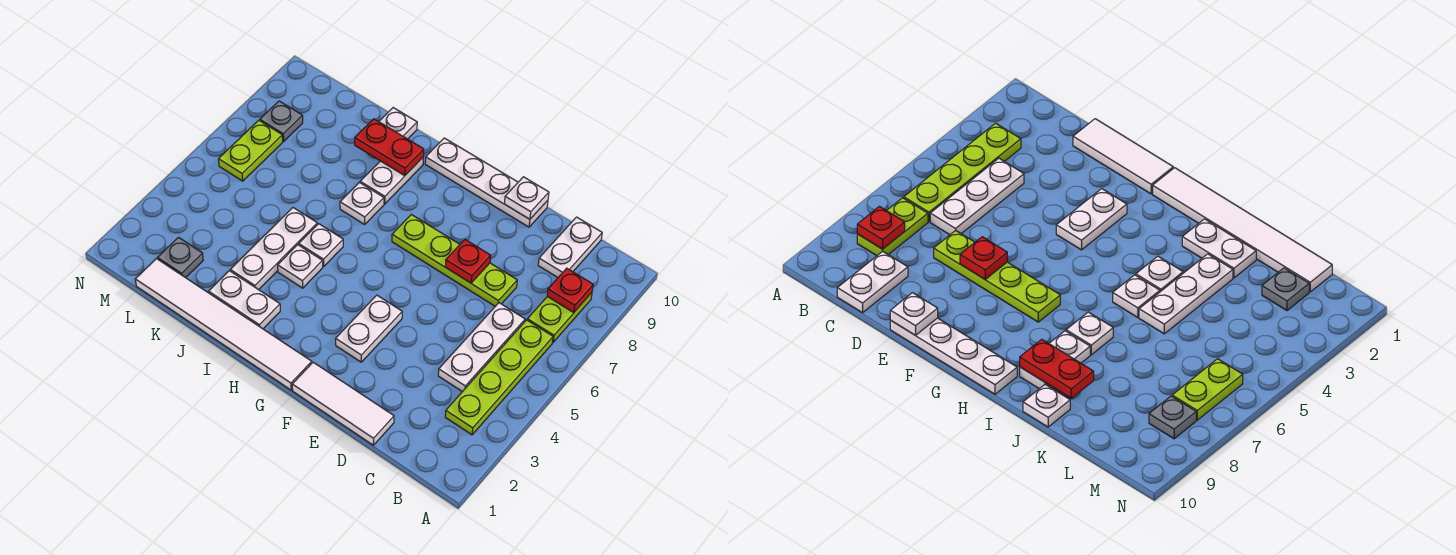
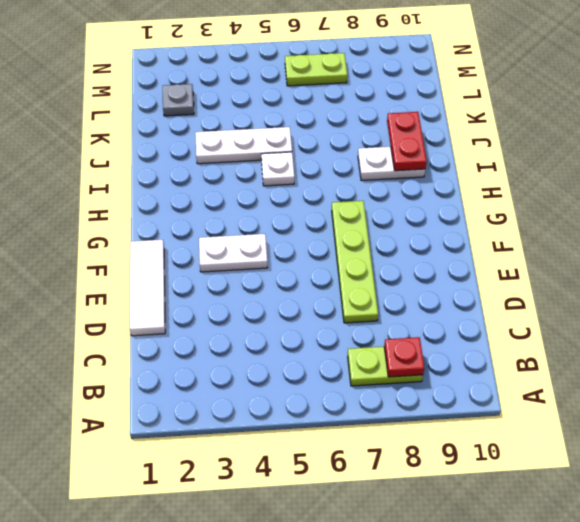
none -> lime plate B3:B6 level 1
none -> white plate C4:C6 level 1
none -> white plate C9:C10 level 1

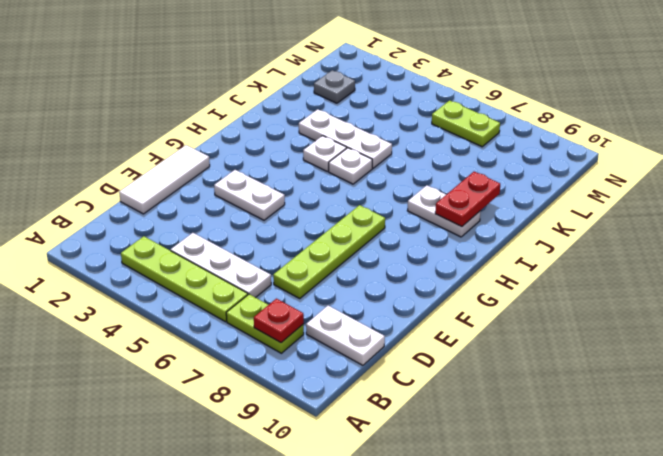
none -> white plate E10:H10 level 1
none -> white tile G1:L1 level 1
none -> white plate I2:J2 level 1

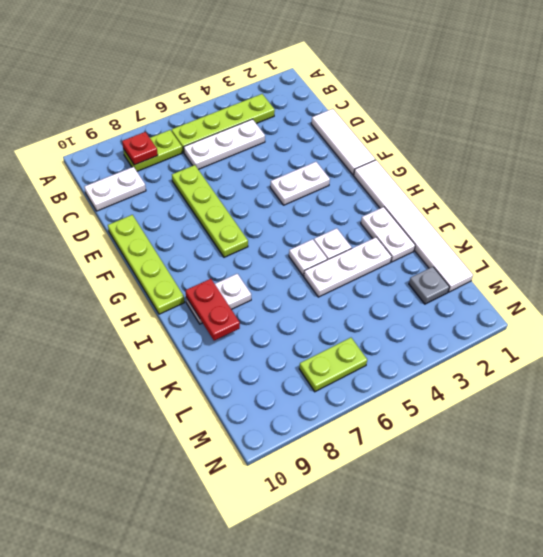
lime plate E10:H10 level 1 -> white plate E10:H10 level 1
none -> white plate I7 level 1
none -> white plate J10 level 1
none -> grey plate M8 level 1

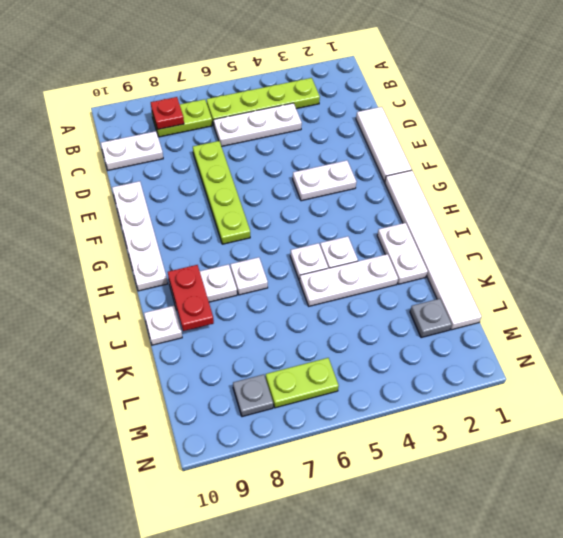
none -> red plate E7 level 2
none -> white plate E10 level 2

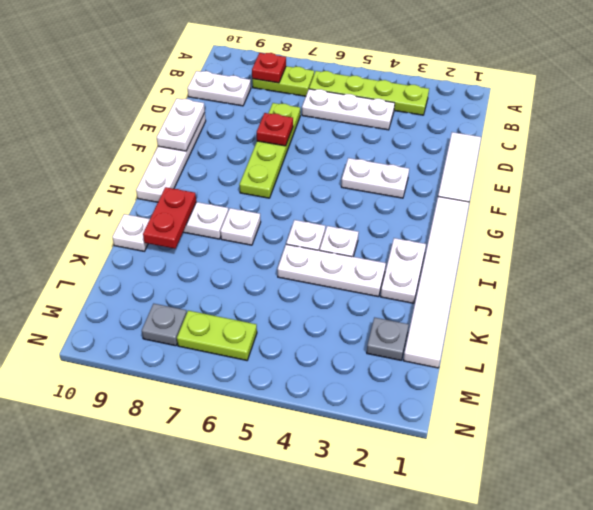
white plate E10:F10 level 2 -> white plate E10 level 2

